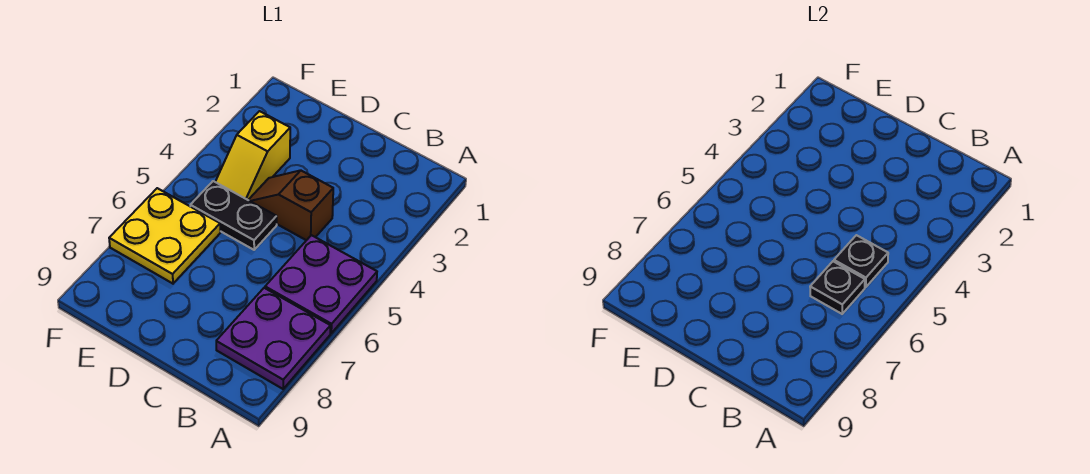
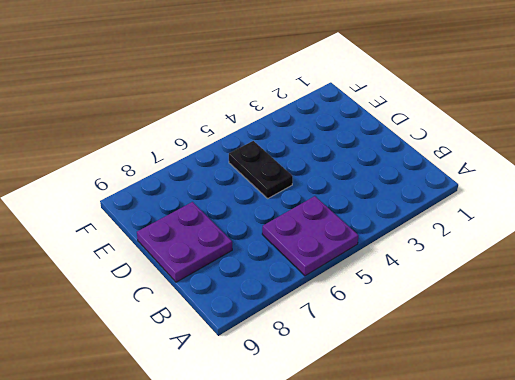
purple plate C8:D9 level 1 -> purple plate A7:B8 level 1
none -> brown slope C4:D4 level 1 top C
none -> yellow slope E3:E4 level 1 top 3

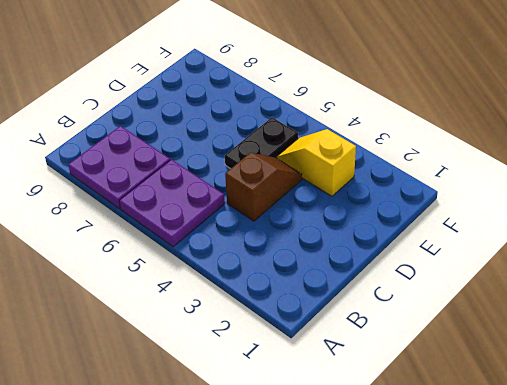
none -> yellow plate E6:F7 level 1
none -> black plate B5 level 2

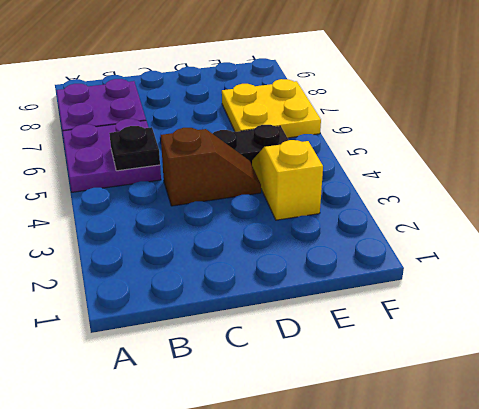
none -> black plate B6 level 2

